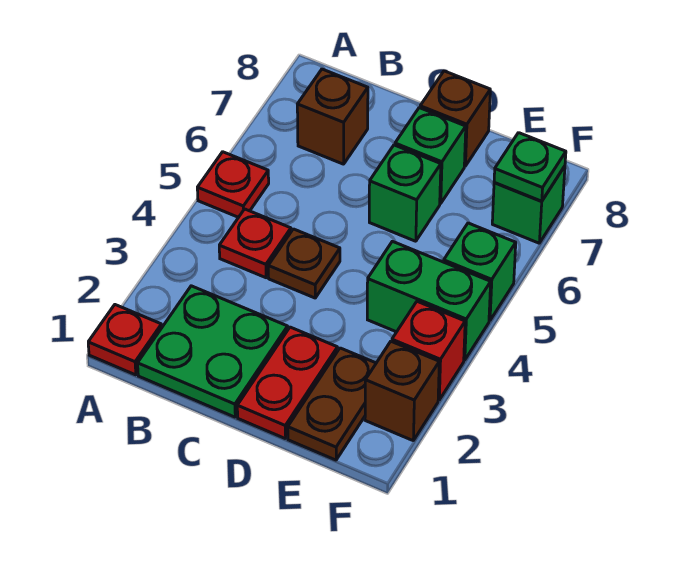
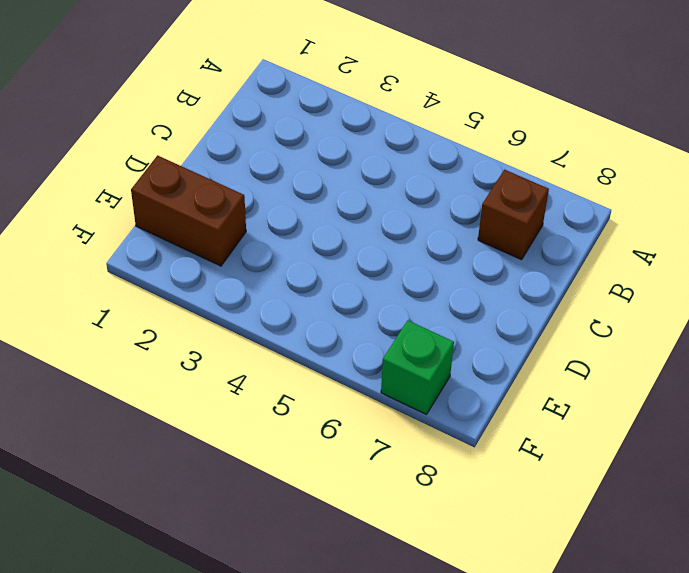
brown brick E1:E2 level 1 -> brown plate E1:E2 level 1
none -> red plate A1 level 1
none -> red plate A5 level 1
none -> green plate B1:C2 level 1

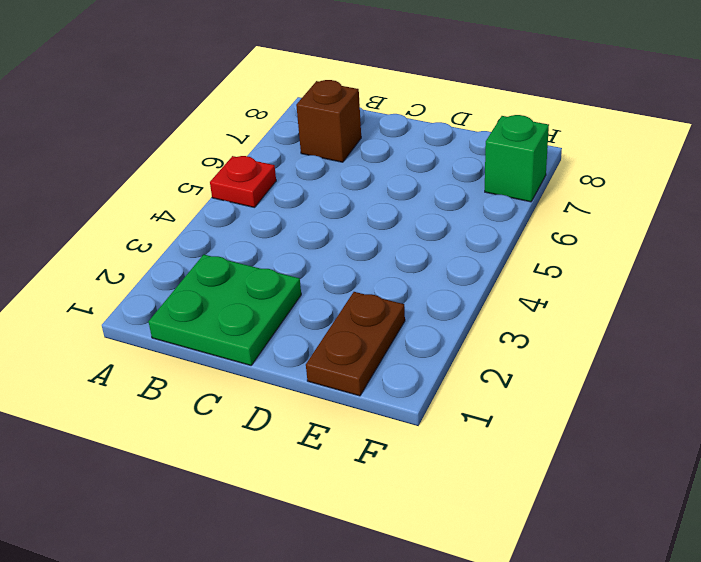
none -> red plate A1 level 1
none -> red plate B4 level 1
none -> brown plate C4 level 1

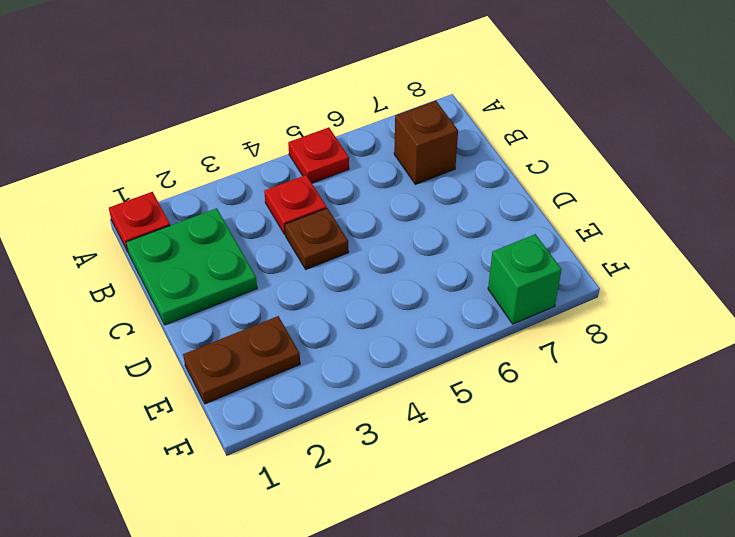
none -> red plate D1:D2 level 1
none -> green brick D6 level 1
none -> green brick D7 level 1

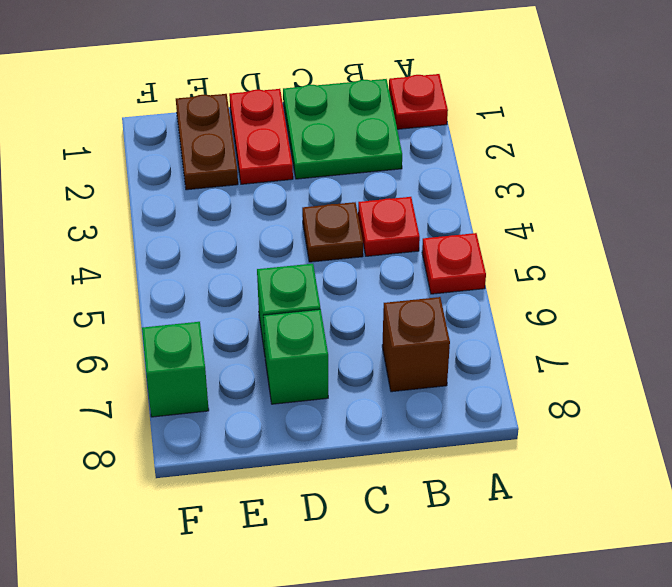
none -> brown brick D8 level 1
none -> green brick E4:F4 level 1
none -> brown brick F2 level 1

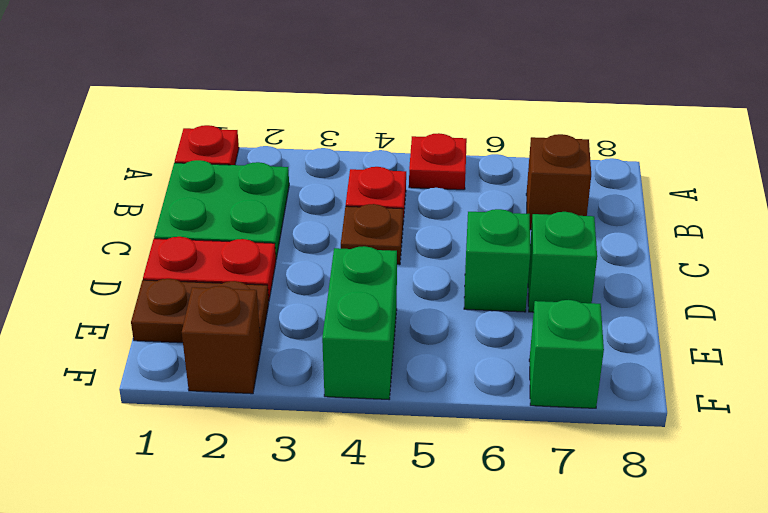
none -> brown brick D8 level 1
none -> red brick F3 level 1
none -> green brick F5 level 1

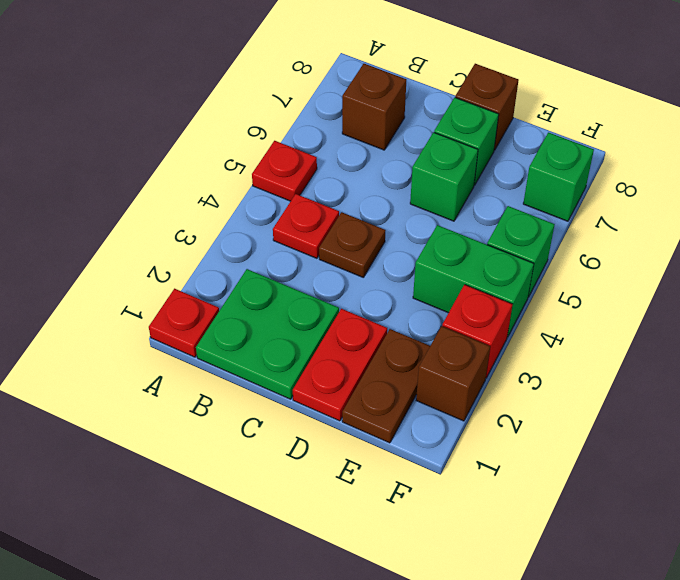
none -> green plate F7 level 2

